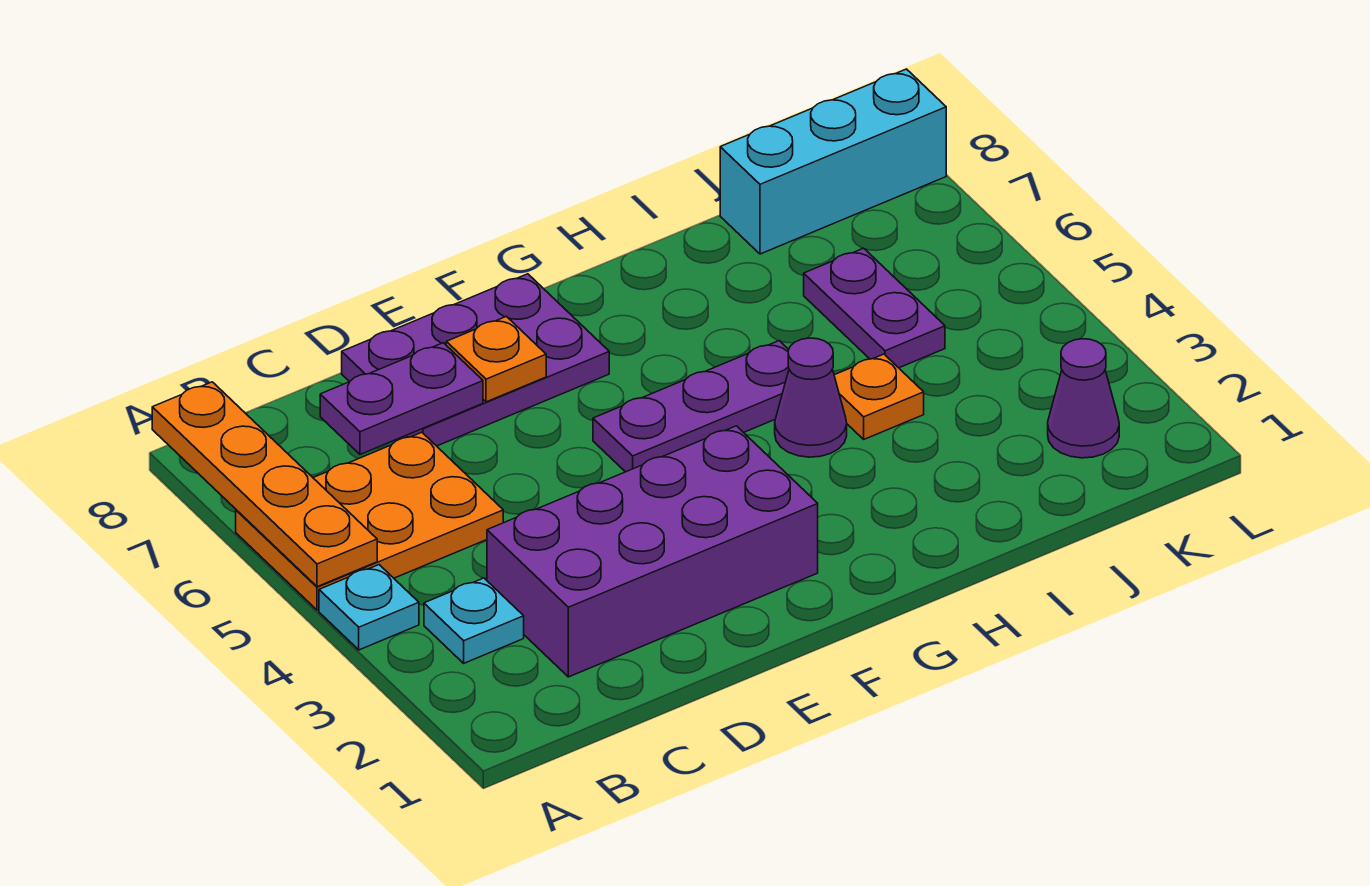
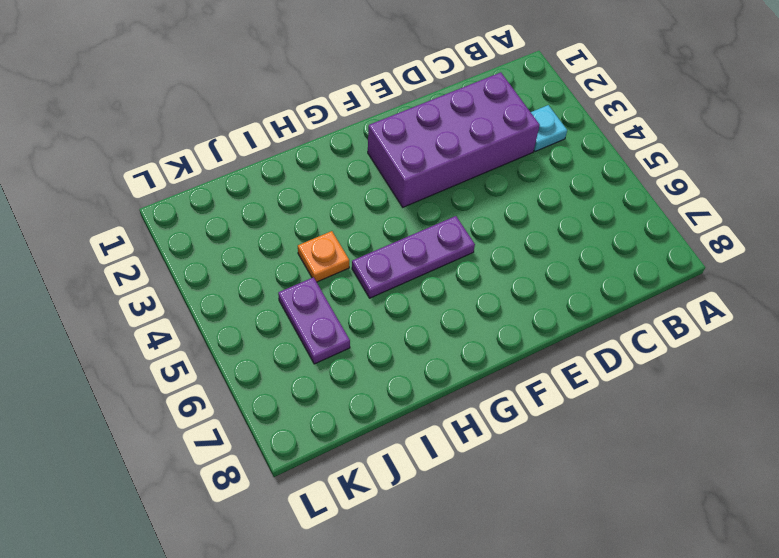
none -> cyan plate A4 level 1
none -> orange plate A5:C6 level 1
none -> purple plate D7:F8 level 1

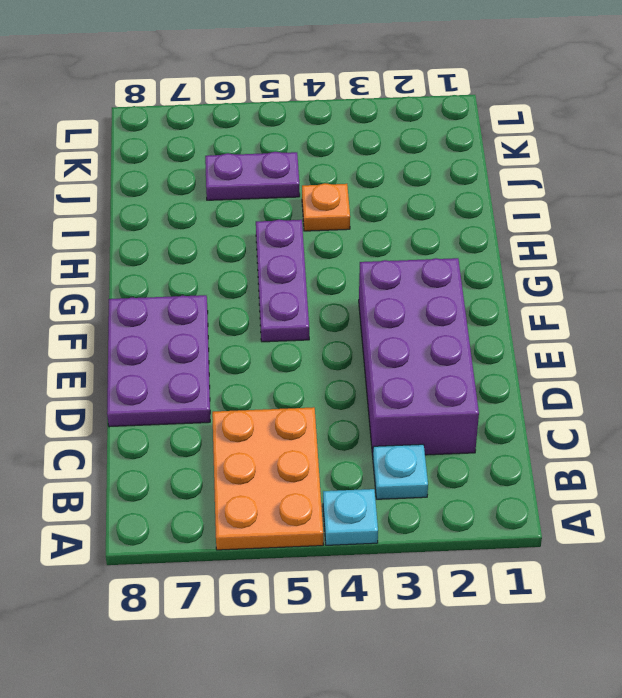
none -> purple cone H4 level 1
none -> cyan brick J8:L8 level 1
none -> purple cone K2 level 1

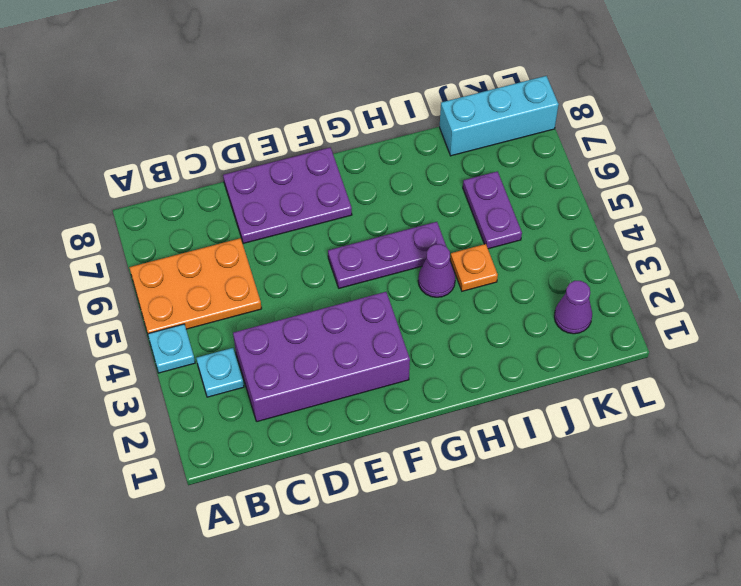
none -> orange plate A5:A8 level 2
none -> purple plate C7:D7 level 2
none -> orange plate E7 level 2

